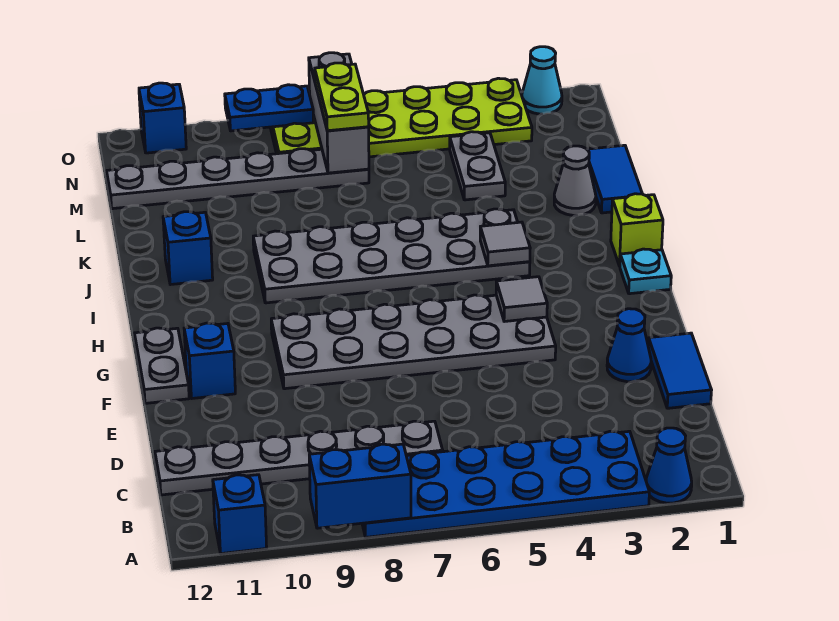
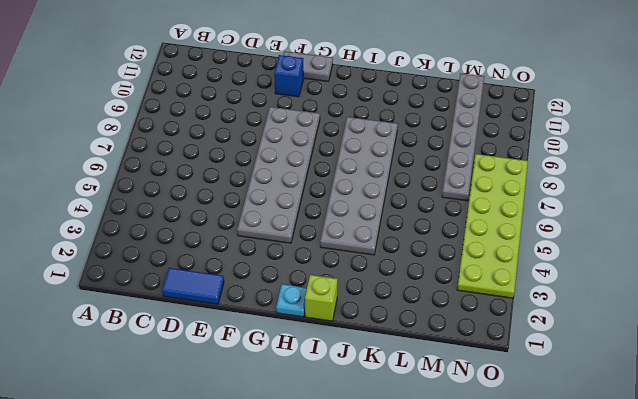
none -> blue cone A2 level 1
none -> blue plate A3:B8 level 1
none -> blue brick A11 level 1

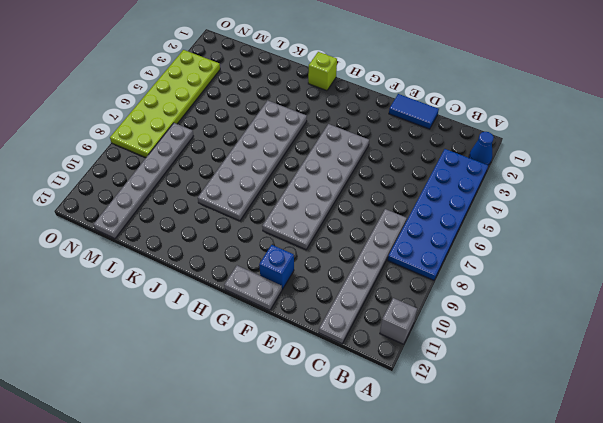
grey brick A11 level 1 -> blue brick A11 level 1
none -> blue cone E2 level 1
none -> cyan plate H1 level 1
none -> blue brick J11 level 1

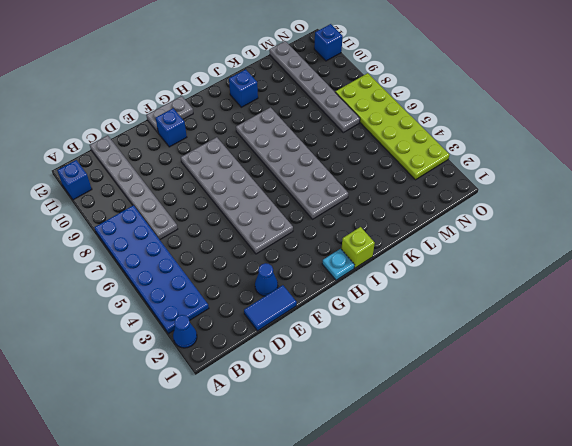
none -> blue tile K1:L1 level 1
none -> grey cone K2 level 1
none -> grey plate L4:M4 level 1

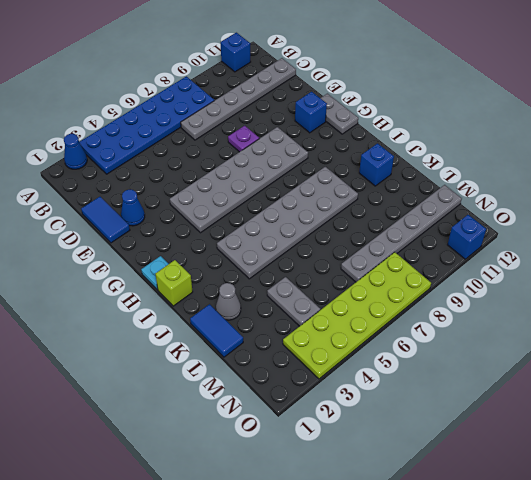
purple plate E8 level 1 -> none
none -> cyan cone O2 level 1
none -> blue brick A8:A9 level 2
none -> grey tile G4 level 2

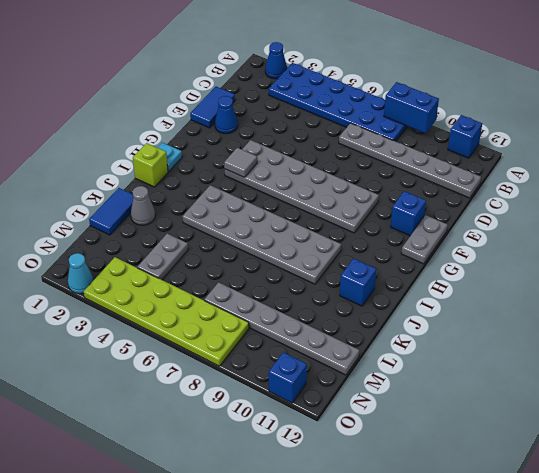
none -> grey tile I4 level 2
none -> grey brick M7:O7 level 2
none -> blue plate O8:O9 level 2

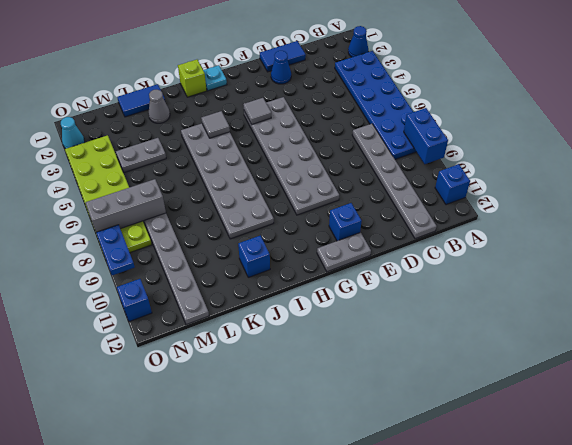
none -> lime plate M7:N7 level 3

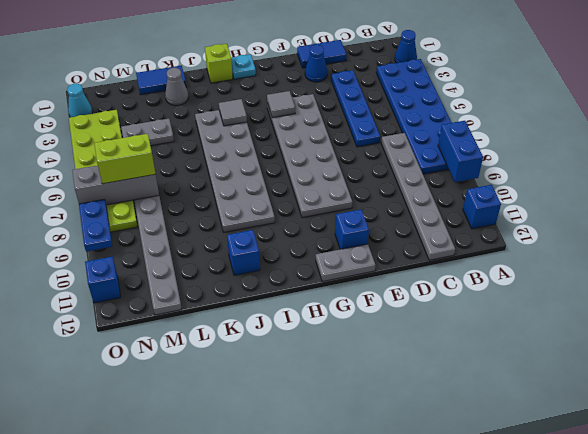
blue plate D3:D6 level 1 -> none
lime brick M7:N7 level 3 -> lime plate M7:N7 level 3

